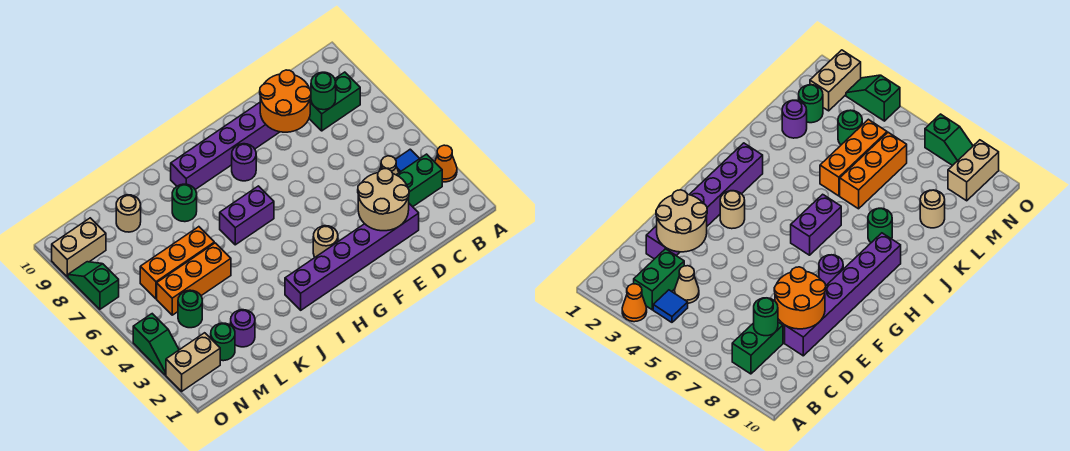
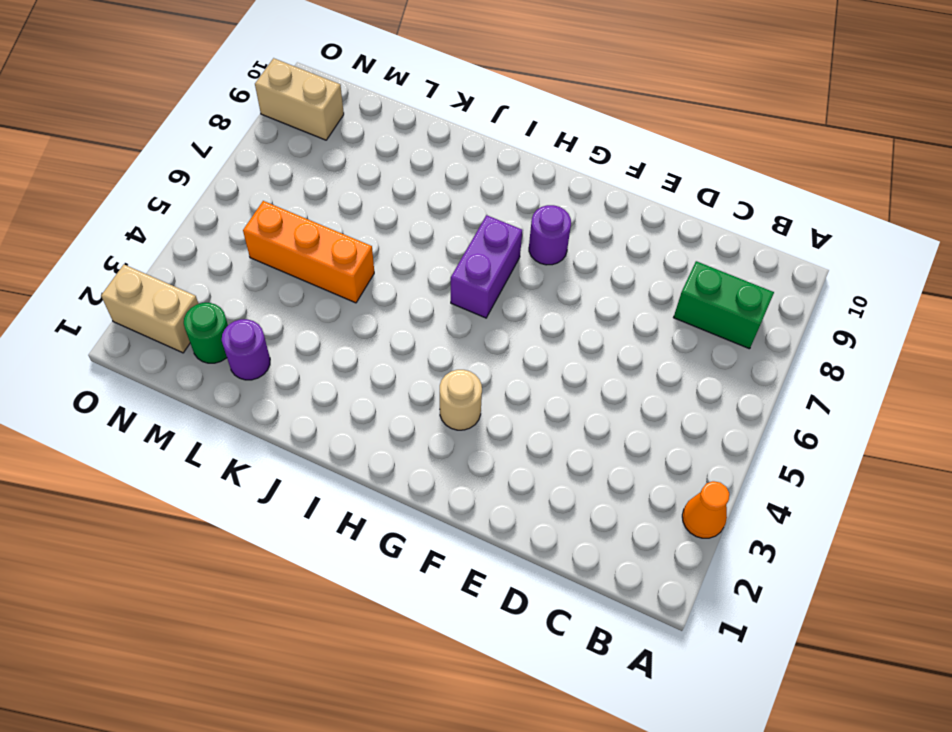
purple brick H6:H7 level 1 -> purple brick H6:I6 level 1
none -> green brick B3:C3 level 1
none -> blue tile B4 level 1
none -> tan cone C4 level 1

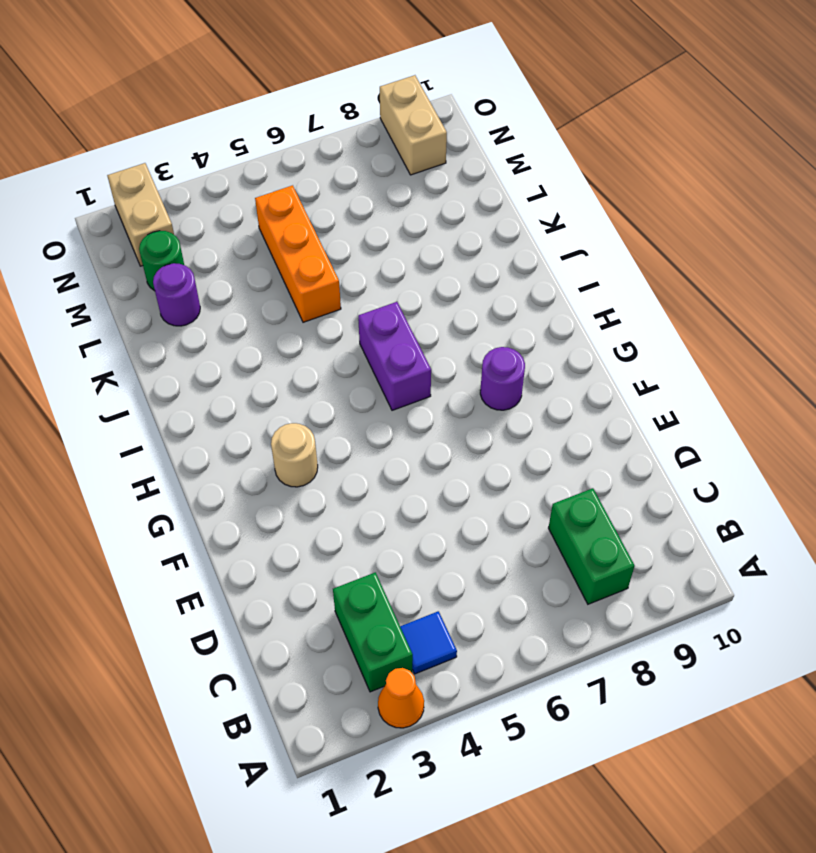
none -> tan cone C4 level 1
none -> purple brick D2:I2 level 1
none -> purple brick D9:I9 level 1

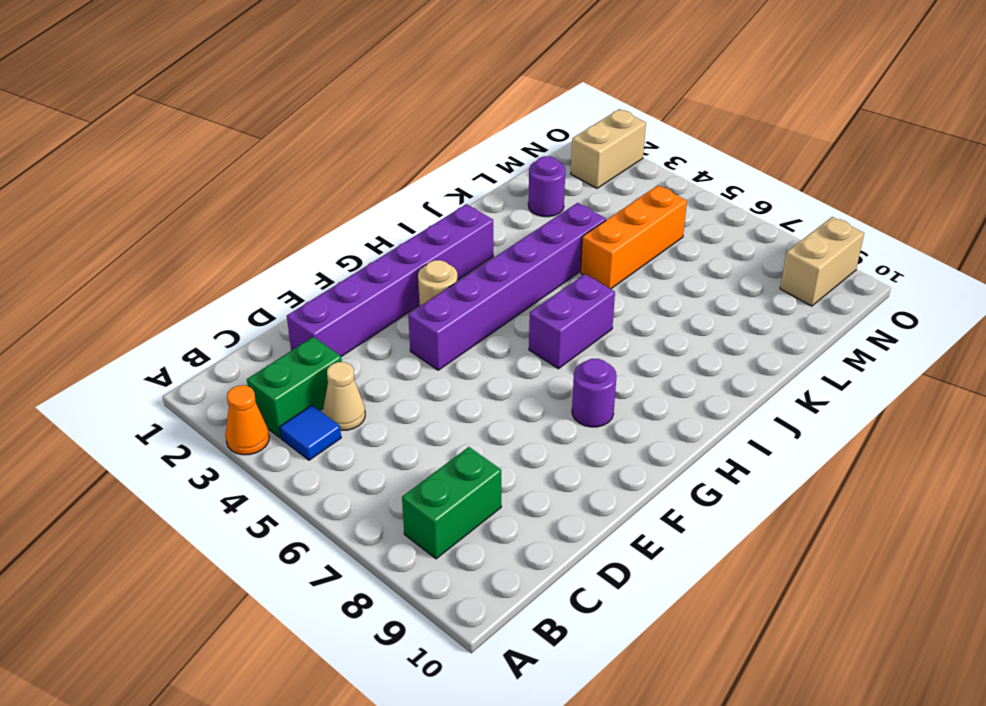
purple brick F4:K4 level 1 -> purple brick D9:I9 level 1
none -> green round brick J8 level 1
none -> orange brick K6:M6 level 1
none -> tan round brick L9 level 1

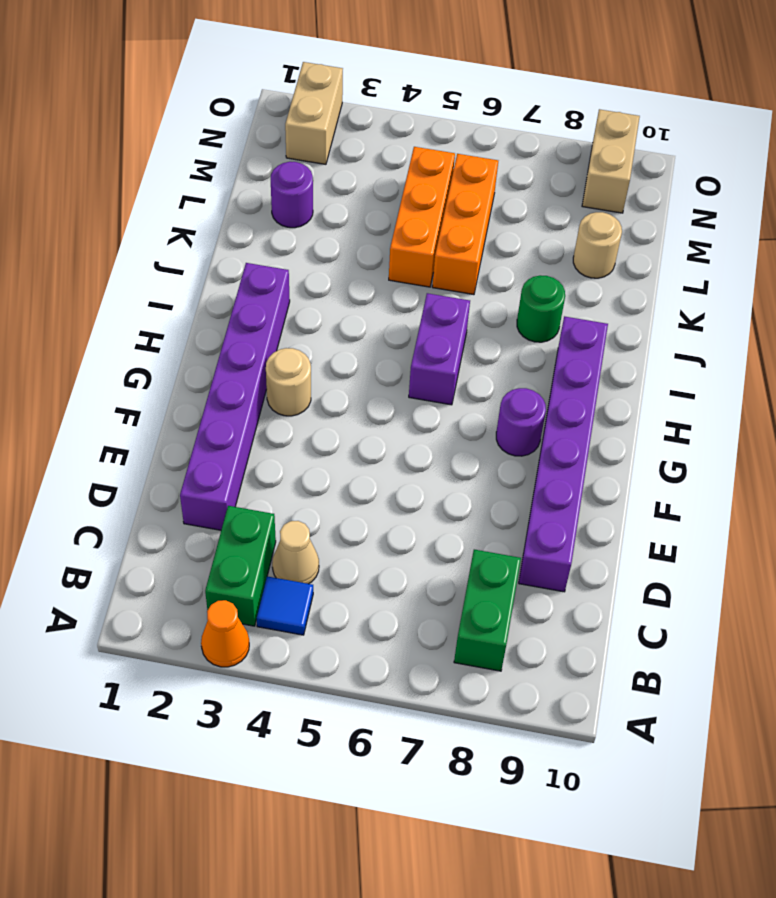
none -> green round brick M2 level 1
none -> green round brick M4 level 1
none -> green slope O3:O4 level 1 top 4

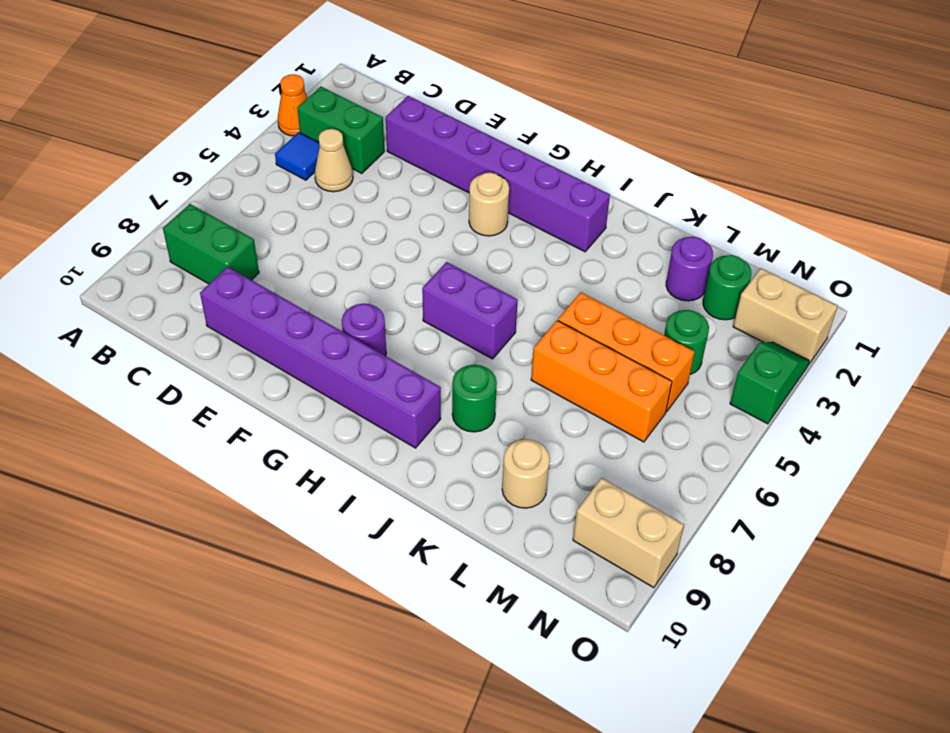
none -> green slope O7:O8 level 1 top 7
none -> green round brick C8 level 2
none -> tan round brick D2:E3 level 2

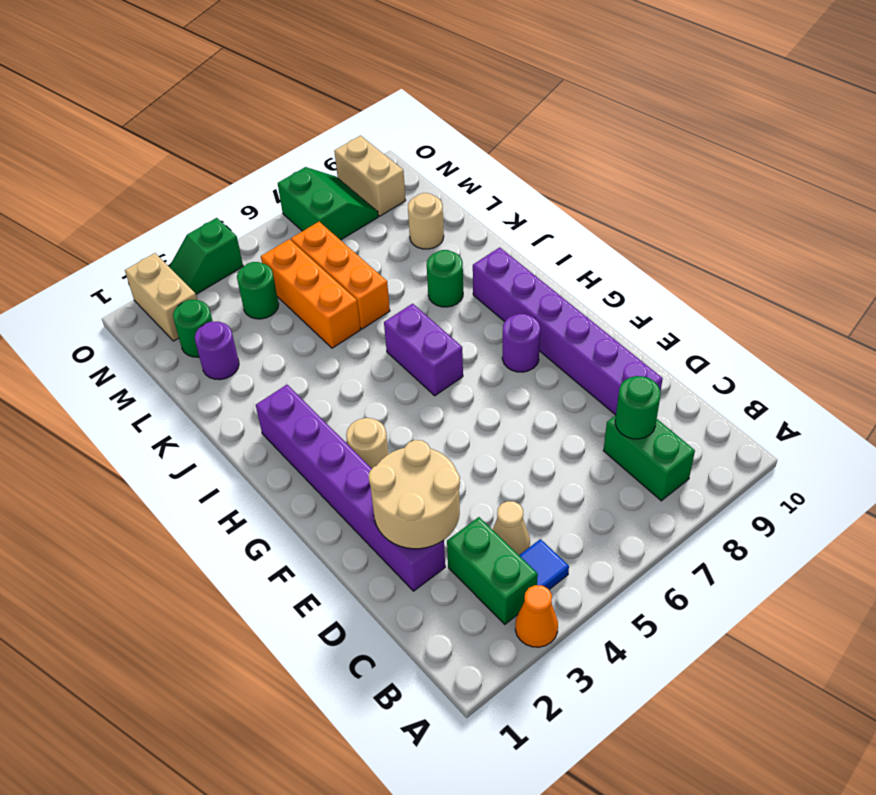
green slope N7:O8 level 1 top 7 -> green slope O7:O8 level 1 top 7
none -> orange round brick D8:E9 level 2

